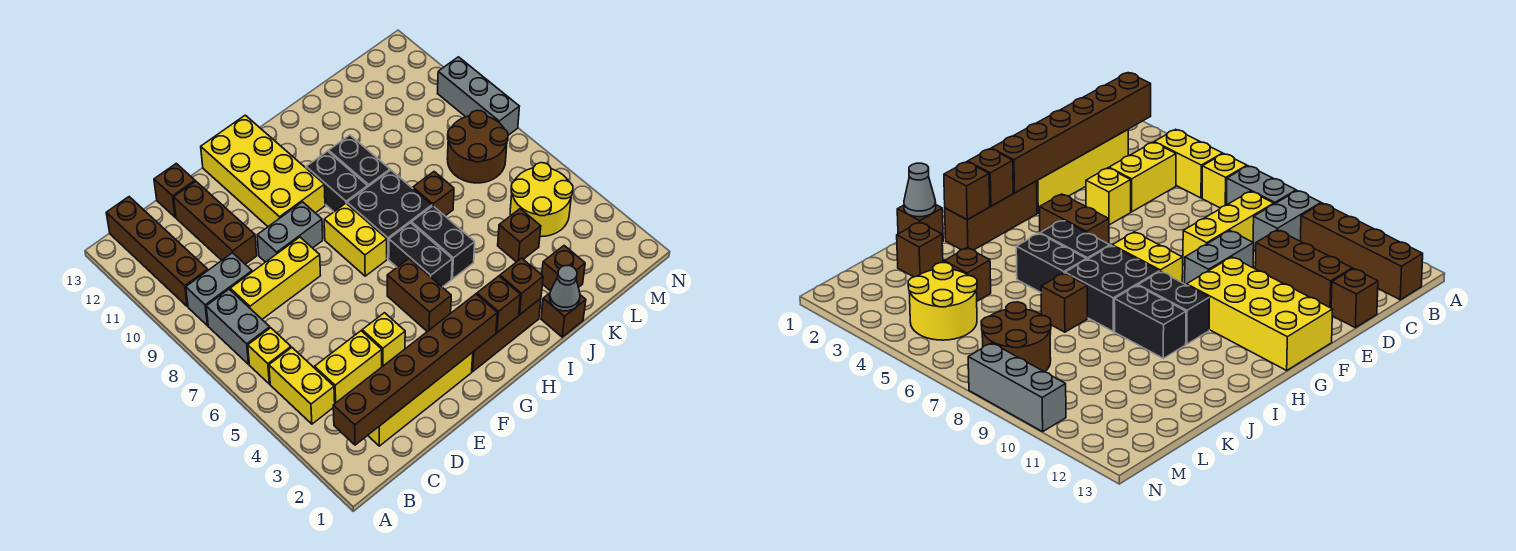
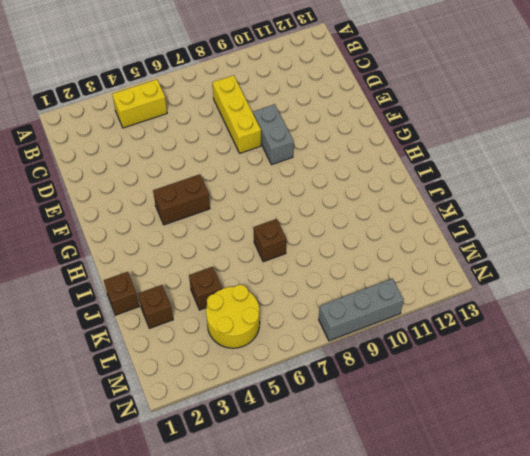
none -> yellow brick B6 level 1
none -> grey brick B7:B8 level 1
none -> grey brick B9:C9 level 1
none -> brown brick B10:B13 level 1

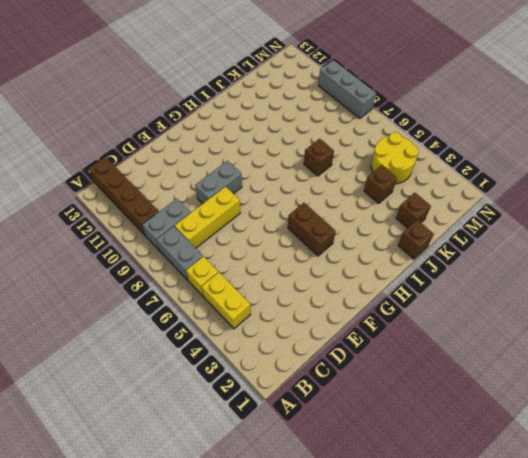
none -> yellow brick C2:F2 level 1
none -> yellow brick C4:D4 level 1
none -> brown brick D10:D12 level 1
none -> brown brick D13 level 1

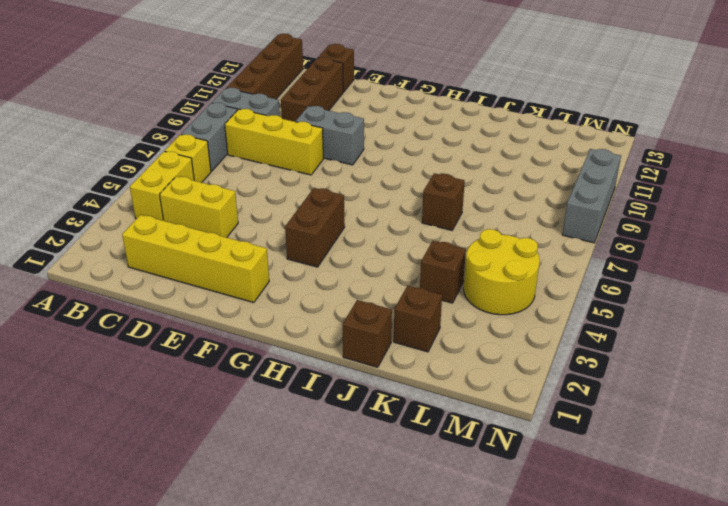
none -> yellow brick E4 level 1
none -> yellow brick F10:G13 level 1
none -> brown brick G2:I2 level 1
none -> yellow brick G7:G8 level 1

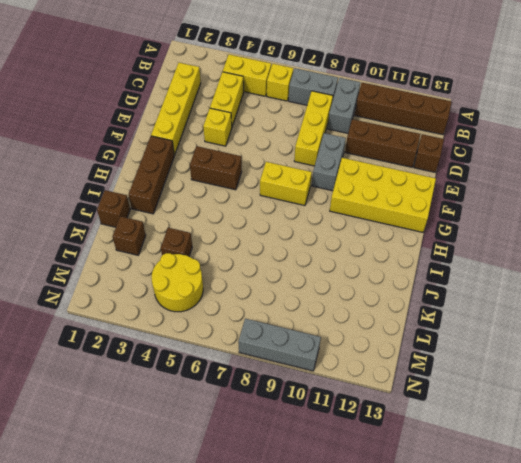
none -> black brick H5:H6 level 1
none -> black brick H7:I8 level 1
none -> black brick H9:H10 level 1
none -> black brick I5:I6 level 1

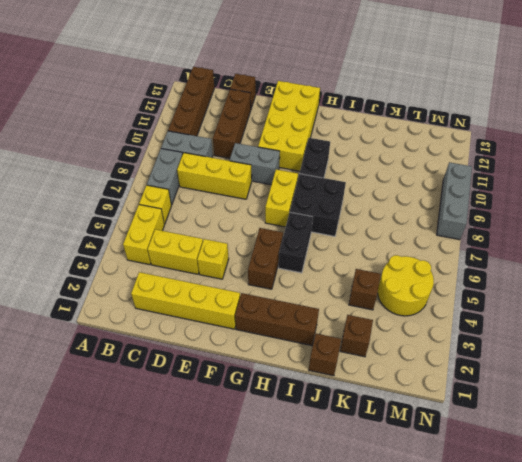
none -> black brick I5:I6 level 1
none -> black brick I9:I10 level 1
none -> brown brick J7 level 1
none -> brown round brick L7:M8 level 1

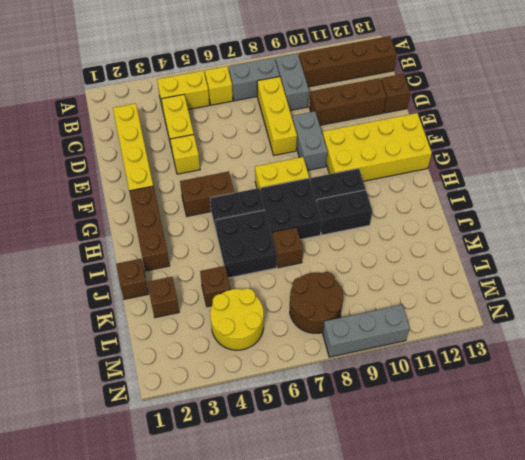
black brick I5:J6 level 1 -> black brick I5:I6 level 1
none -> brown brick B2:G2 level 2
none -> brown brick H2 level 2
none -> brown brick I2 level 2
none -> grey cone J1 level 2

